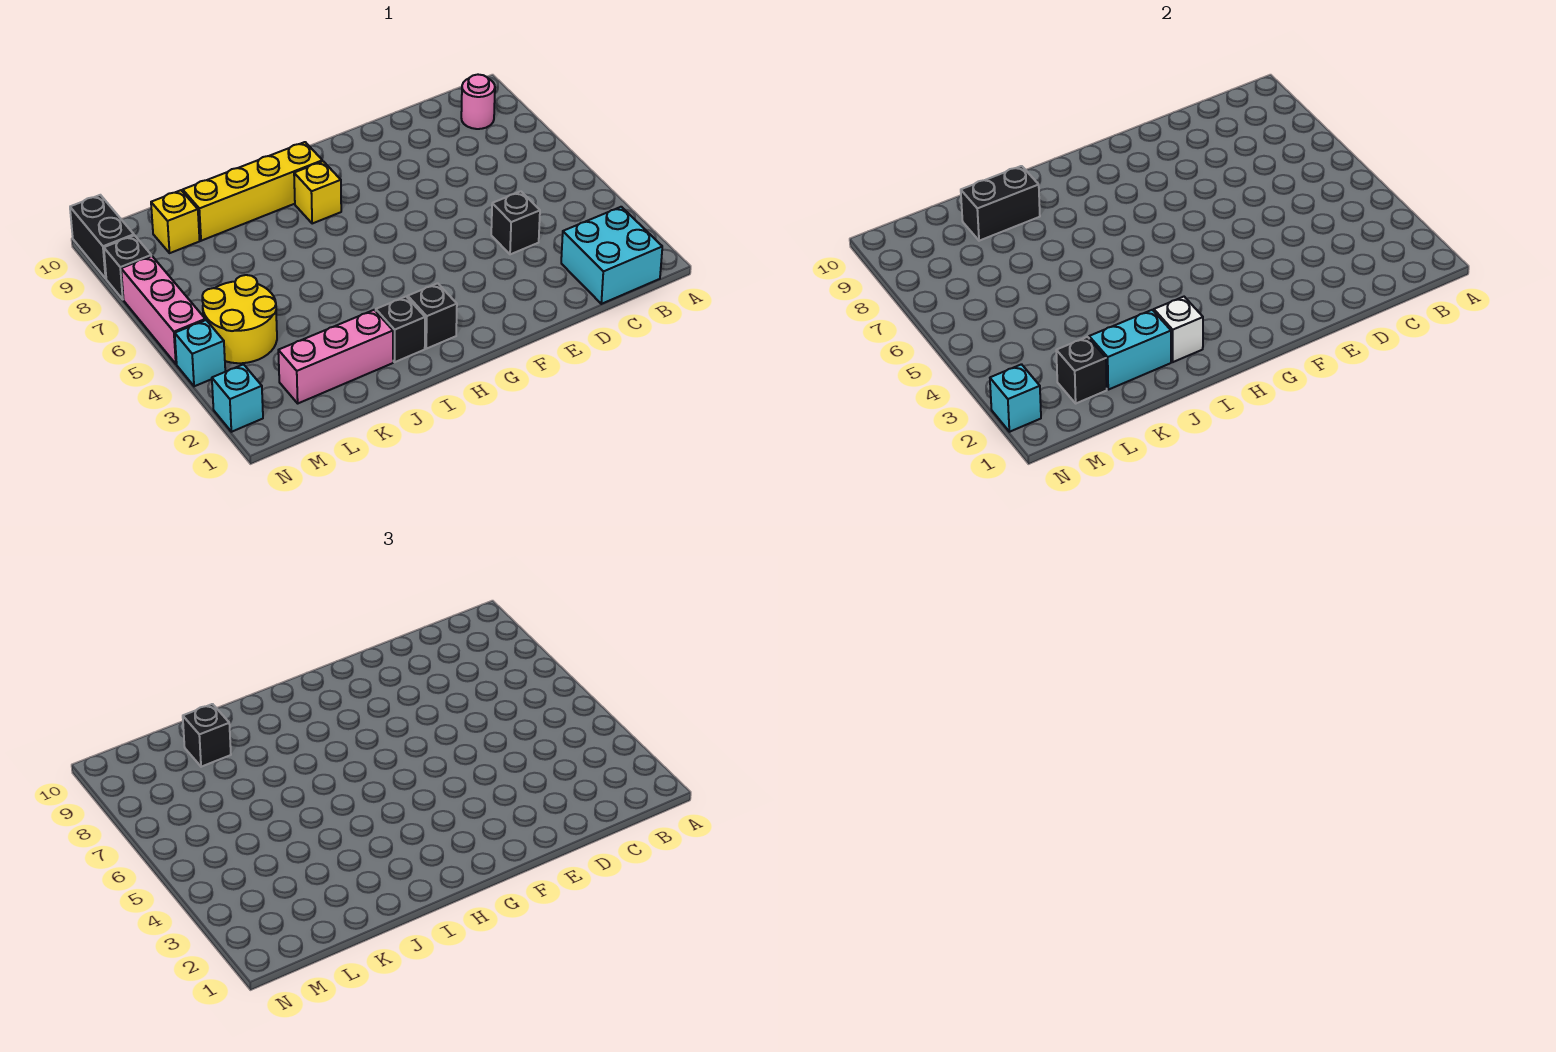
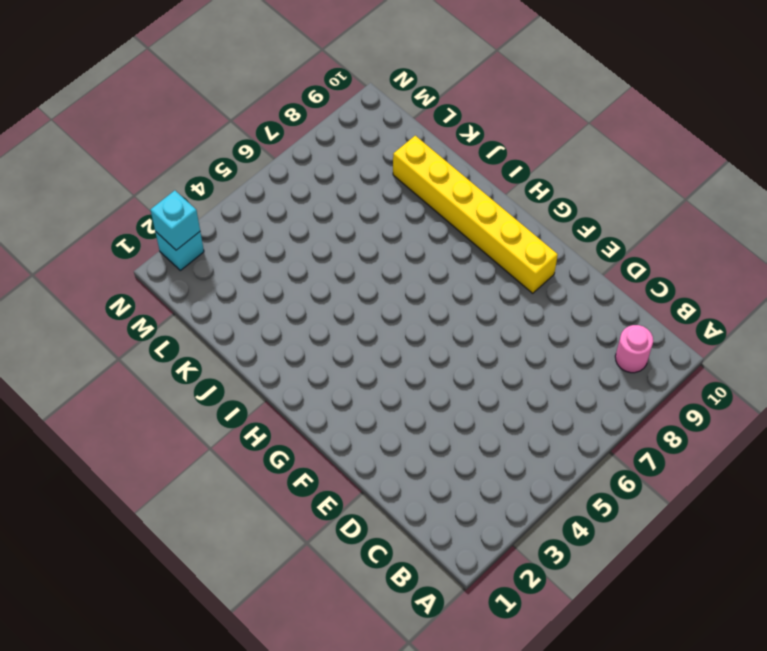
yellow brick F9:K9 level 1 -> yellow brick H9:K9 level 1
none -> cyan brick B1:C2 level 1
none -> black brick D4 level 1
none -> black brick H2 level 1

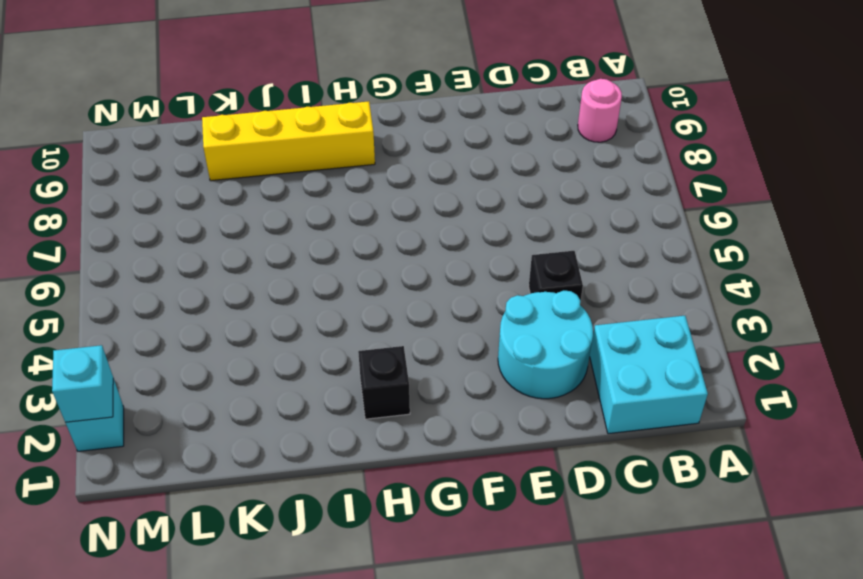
cyan round brick D2:E3 level 1 -> none
none -> yellow brick H8 level 1
none -> black brick I2 level 1
none -> pink brick J2:L2 level 1

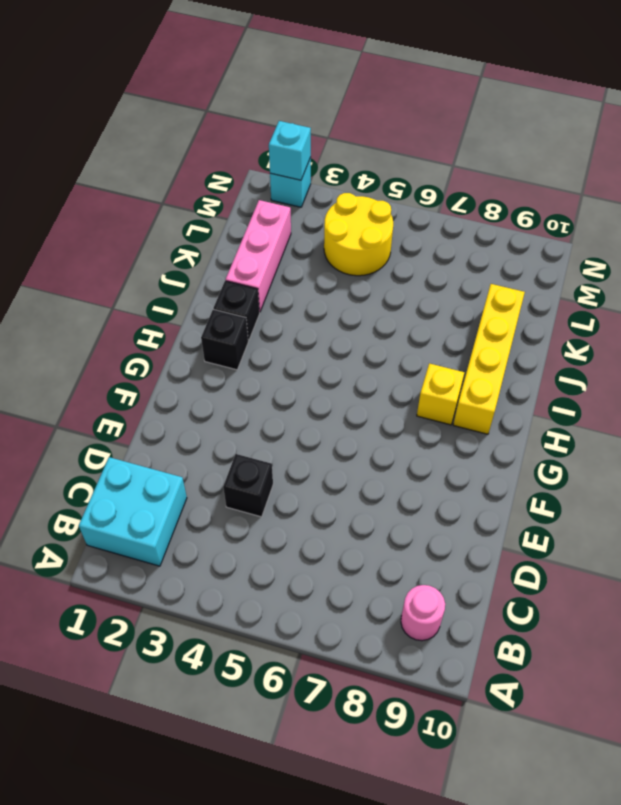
none -> yellow brick L9 level 1
none -> cyan brick N4 level 1
none -> pink brick N5:N7 level 1

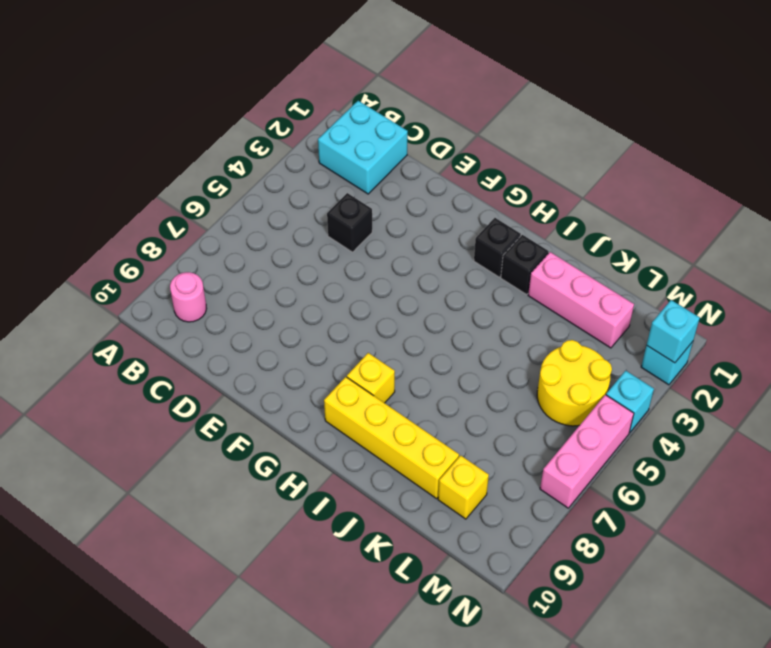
none -> black brick N8 level 1
none -> black brick N9:N10 level 1
none -> white brick I2 level 2

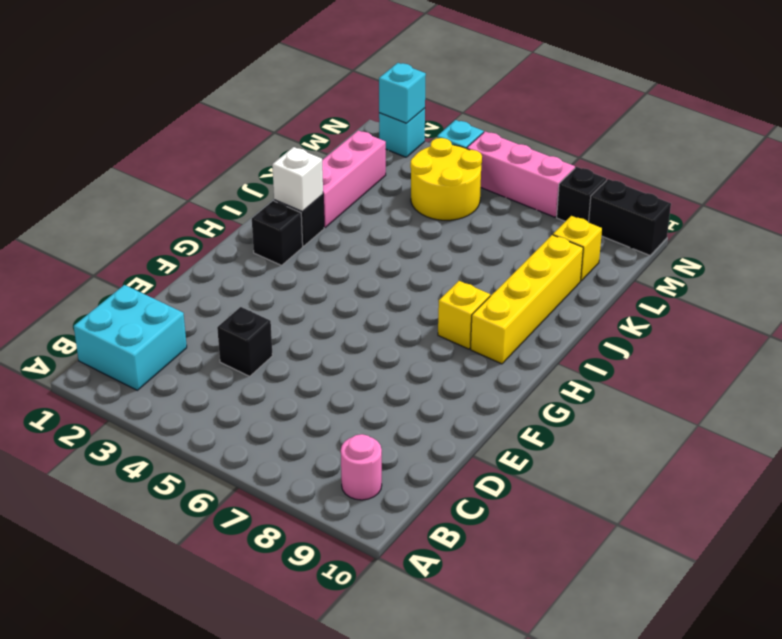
none -> cyan brick J2:K2 level 2
none -> black brick J9:K9 level 2
none -> black brick L2 level 2

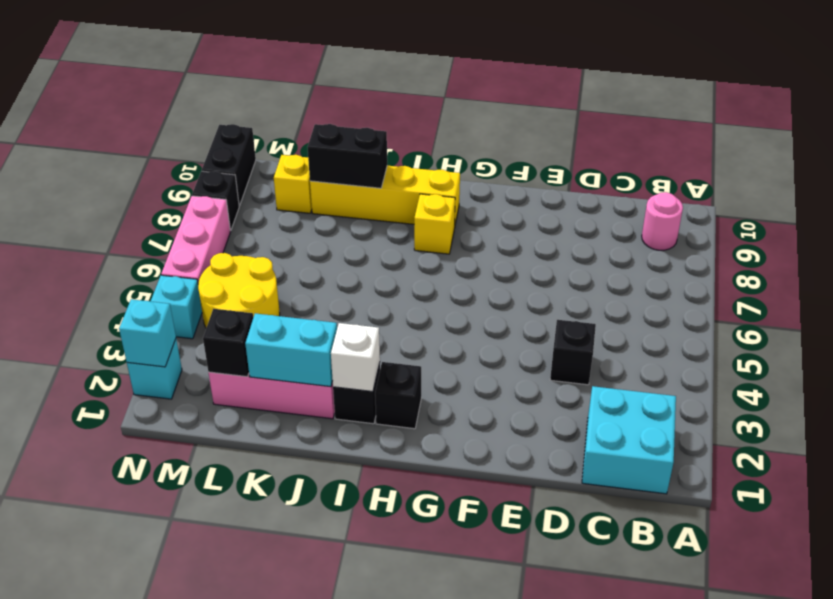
none -> black brick K9 level 3

